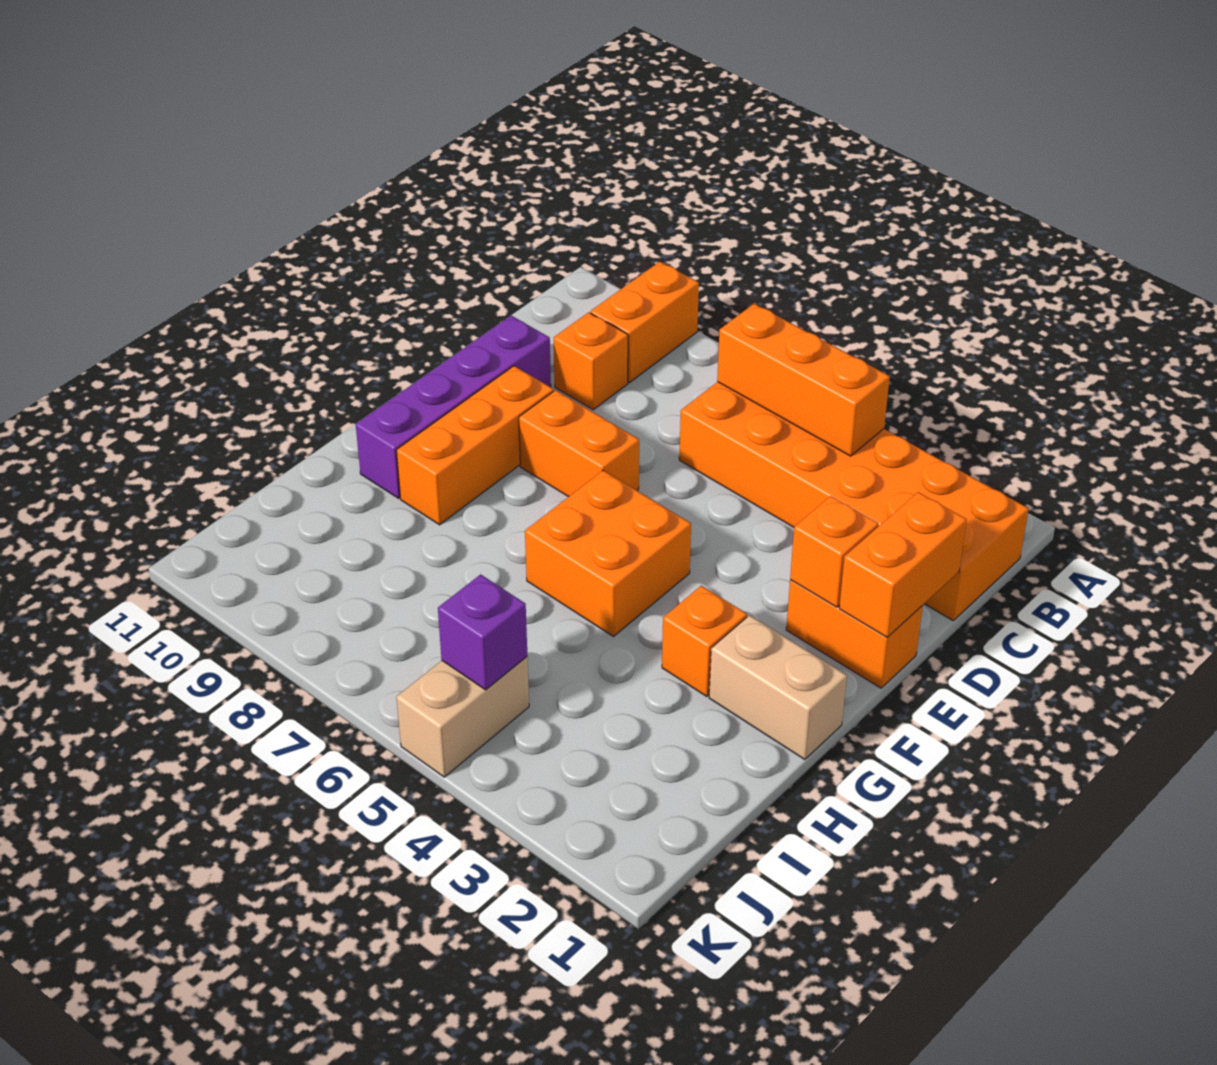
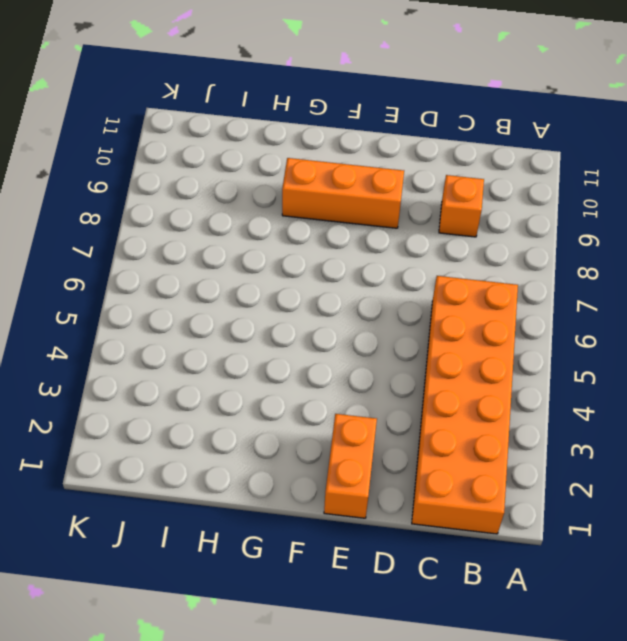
none -> orange brick A9:B9 level 1
none -> purple brick D10:G10 level 1
none -> orange brick E7:E8 level 1

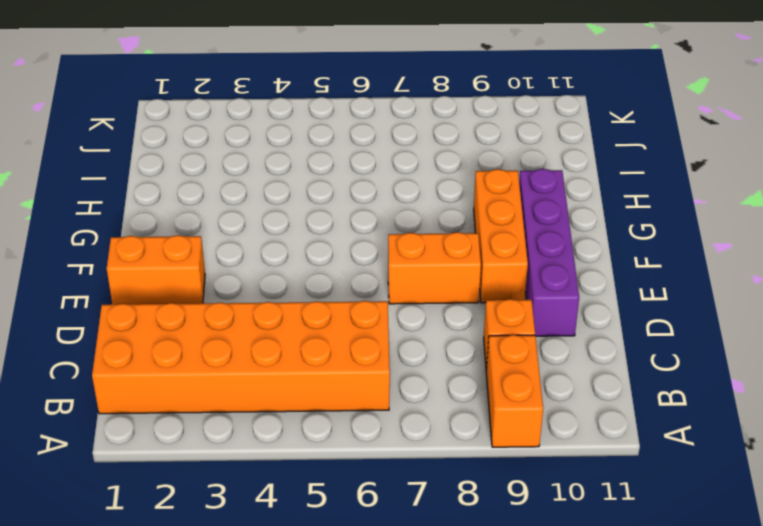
none -> orange brick F5:G6 level 1
none -> tan brick G1:G2 level 1
none -> orange brick G3 level 1

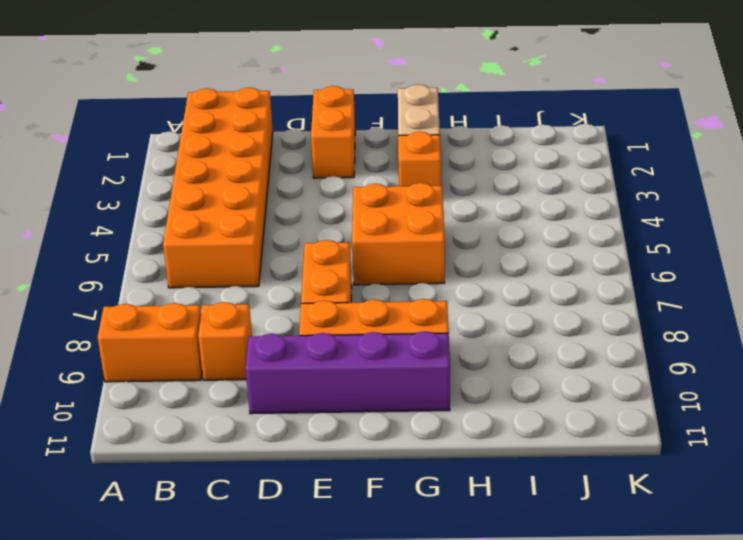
none -> tan brick J5:K5 level 1
none -> orange brick B4:B6 level 2
none -> orange brick D1:E1 level 2

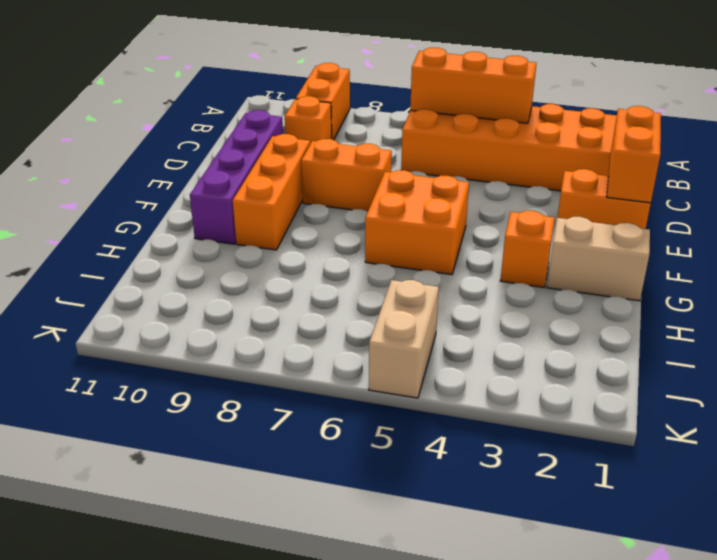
none -> orange brick E2 level 2
none -> purple brick J5 level 2

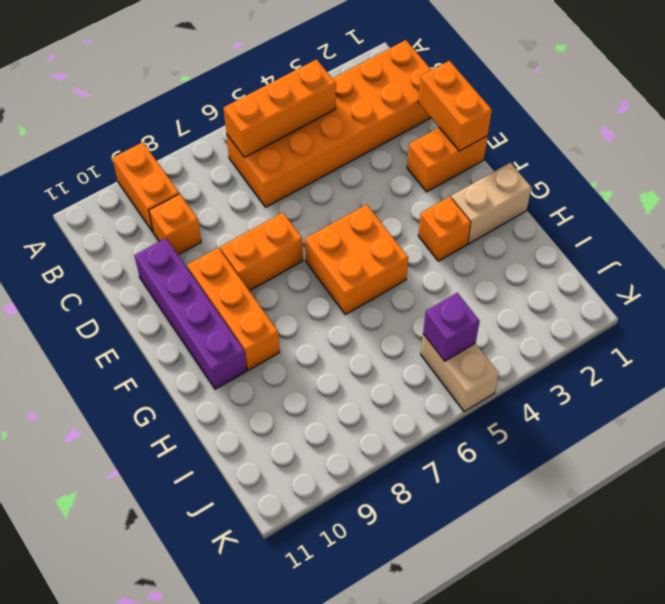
none -> orange brick E2 level 2

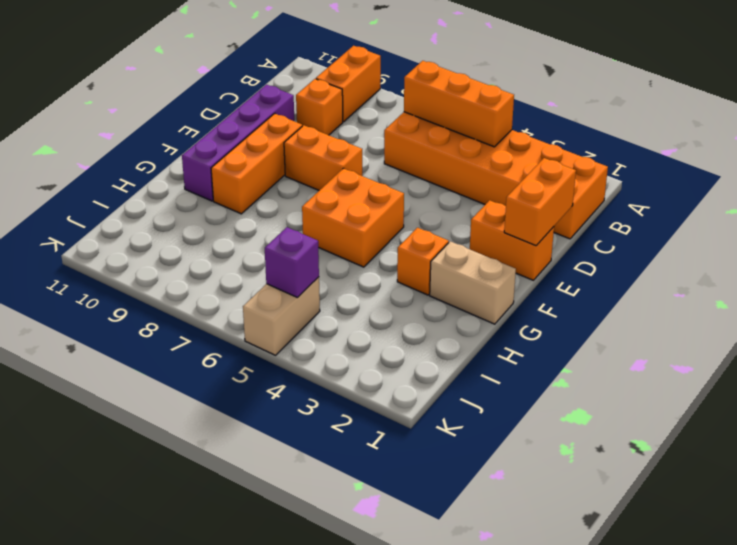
none -> orange brick E2 level 2

